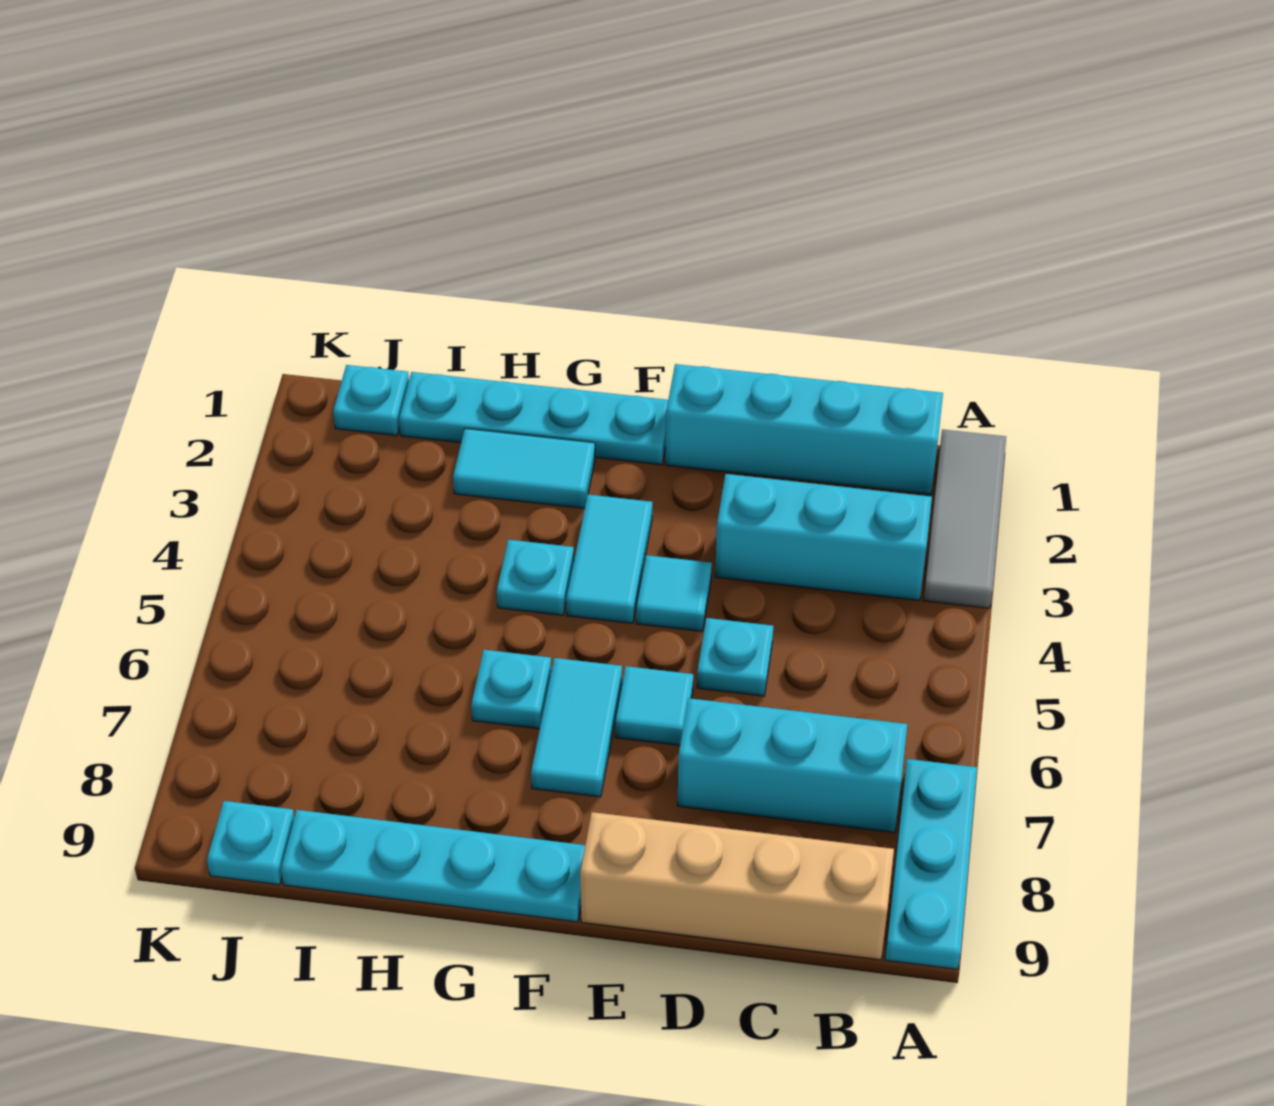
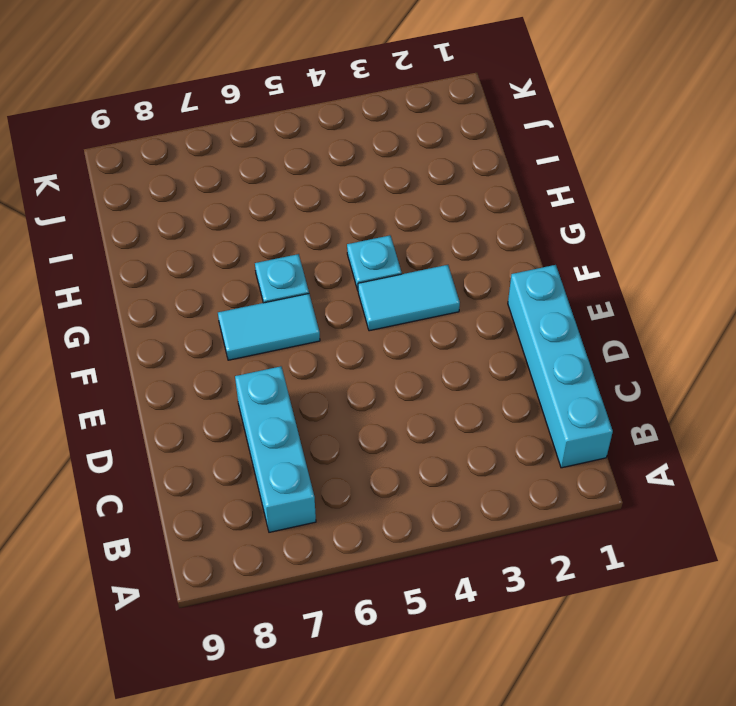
none -> grey tile A1:A3 level 1
none -> cyan plate A7:A9 level 1
none -> cyan brick B3:D3 level 1

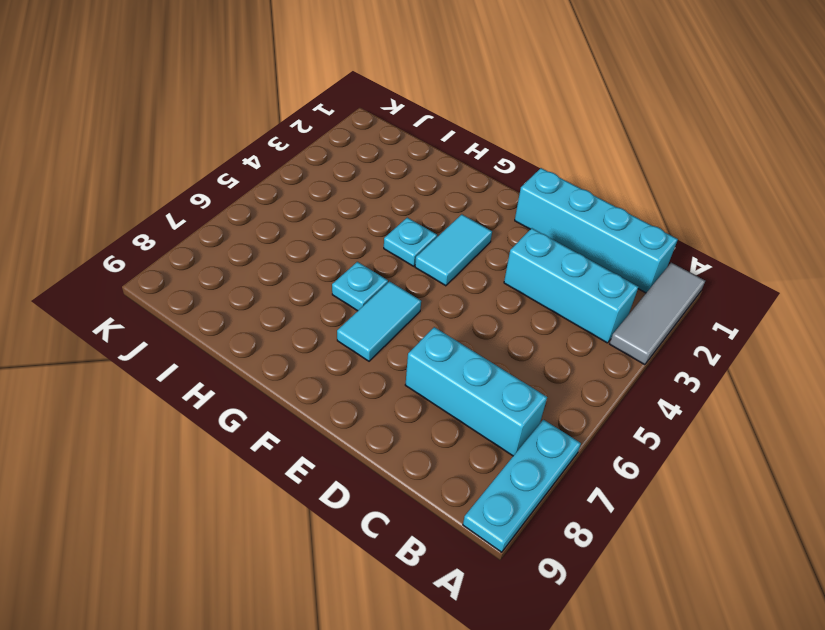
none -> tan brick B9:E9 level 1
none -> cyan plate D5 level 1
none -> cyan tile E4 level 1

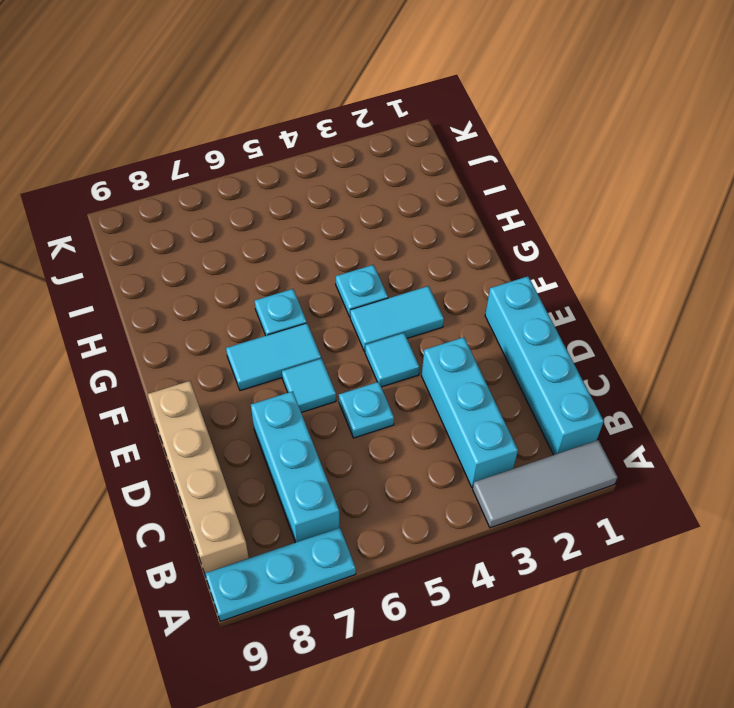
none -> cyan plate F1:I1 level 1
none -> cyan plate F9:I9 level 1
none -> cyan tile G2:H2 level 1

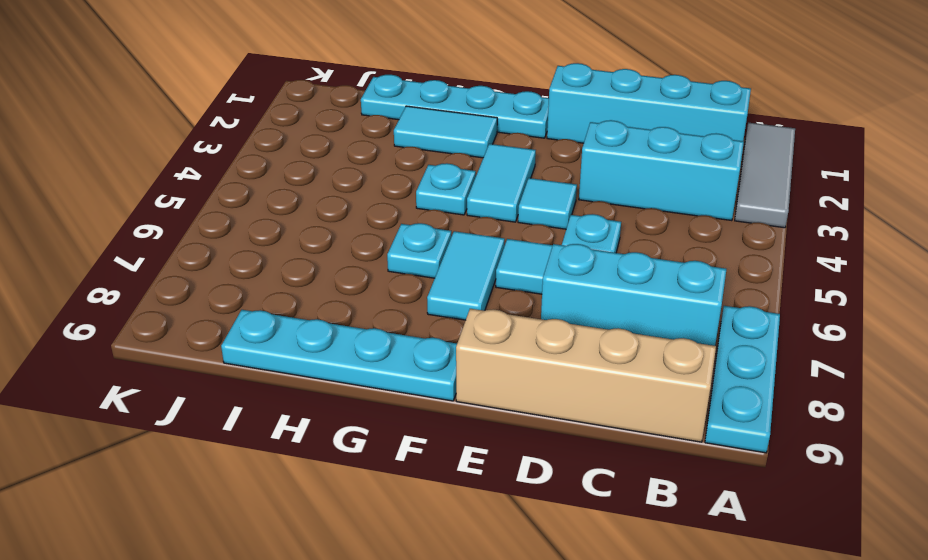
none -> cyan plate J1 level 1
none -> cyan plate J9 level 1

